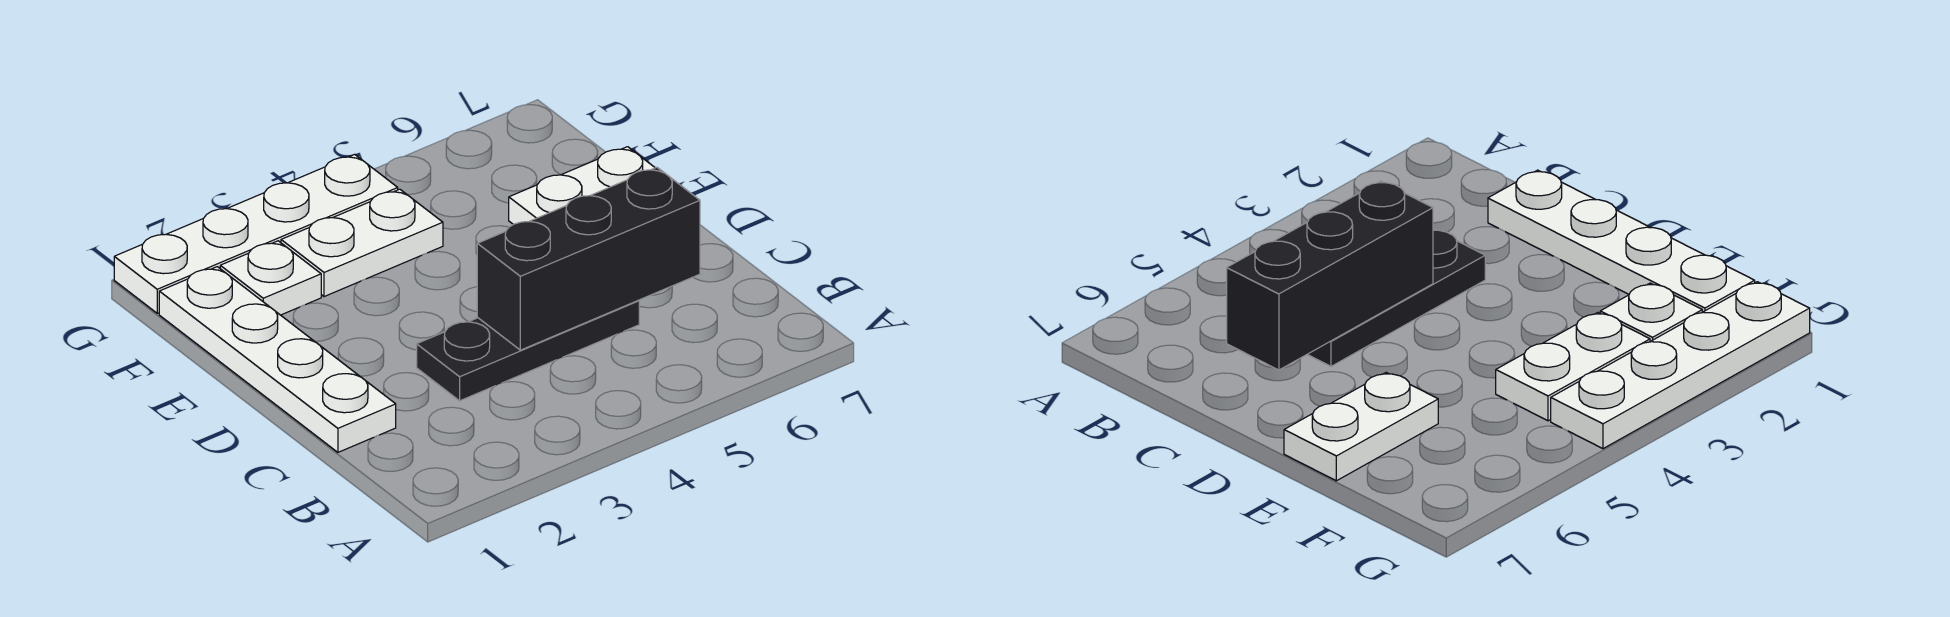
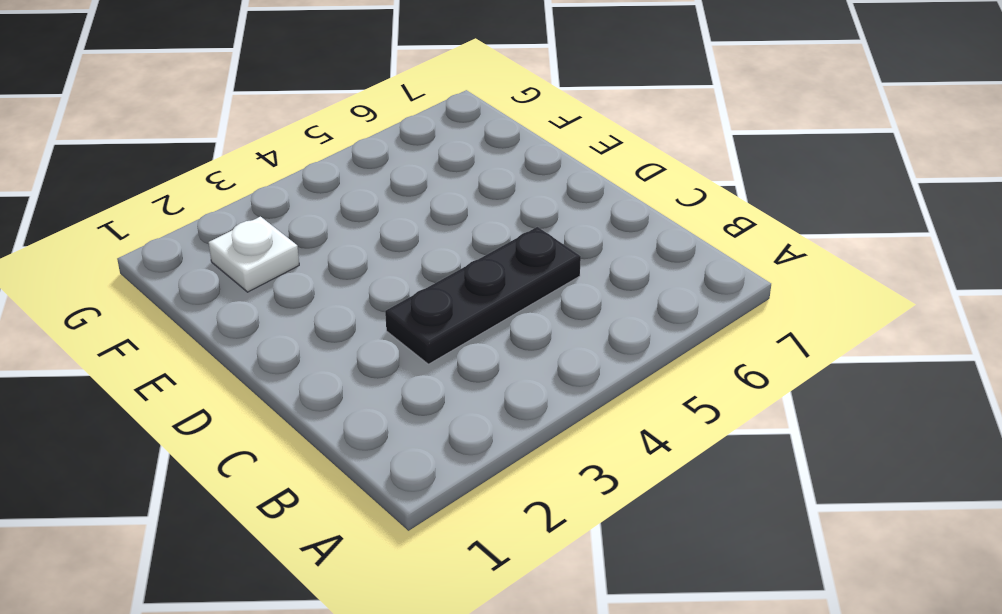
none -> white plate C1:F1 level 1
none -> white plate E6:E7 level 1

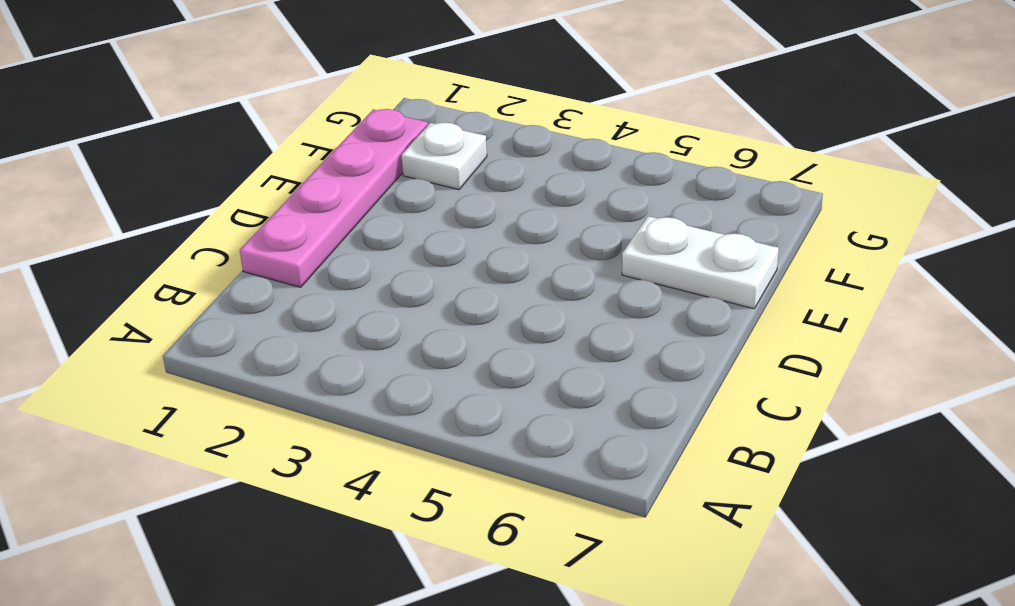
pink plate C1:F1 level 1 -> white plate C1:F1 level 1
none -> black plate C3:C5 level 1
none -> white plate F3:F4 level 1

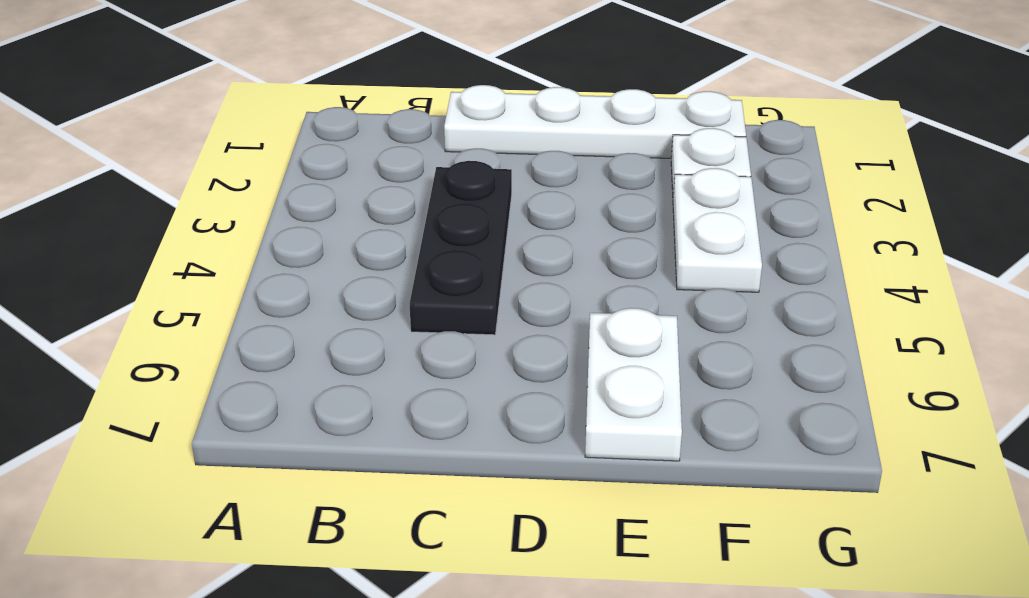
none -> white plate G1:G4 level 1
none -> black brick C4:C6 level 2

